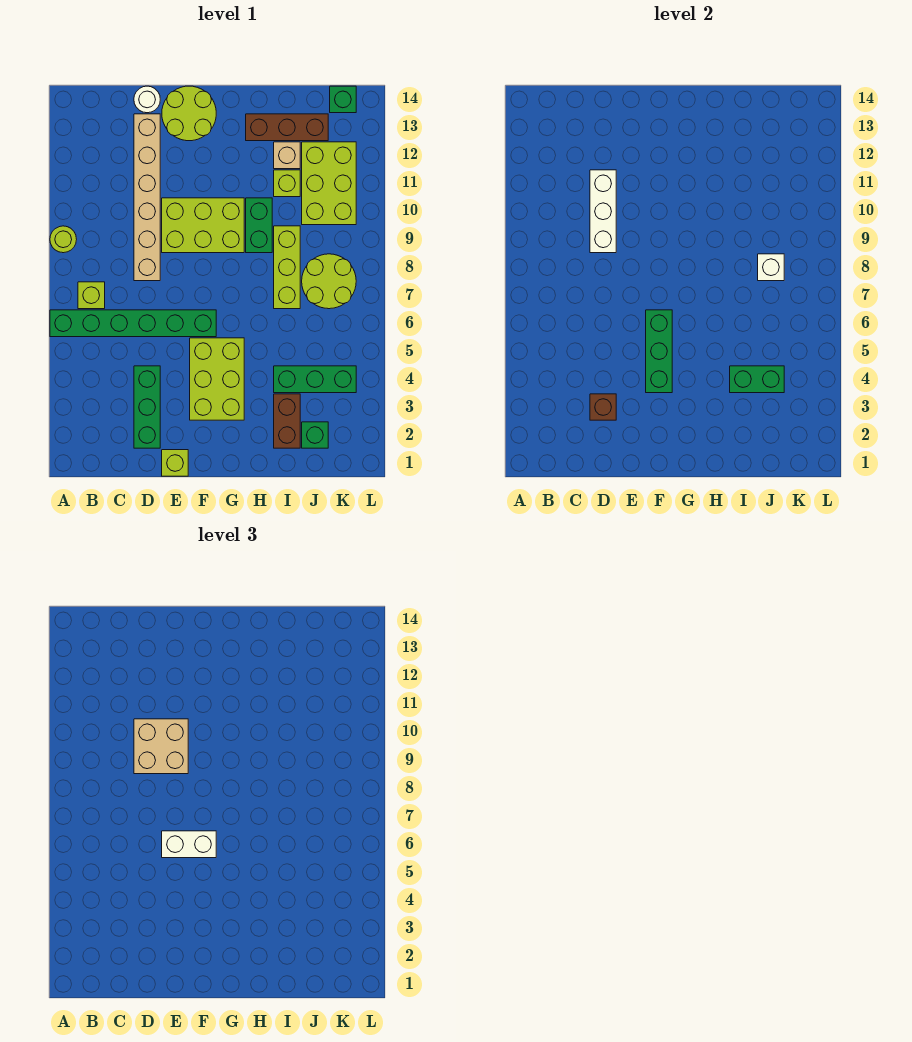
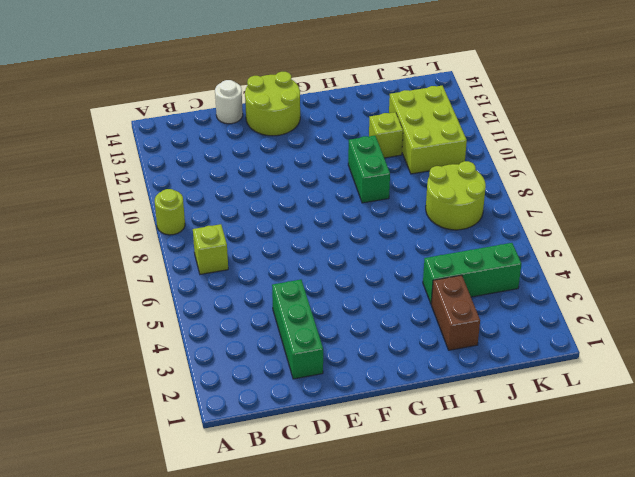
none -> green brick A6:F6 level 1
none -> tan brick D8:D13 level 1
none -> lime brick E1 level 1

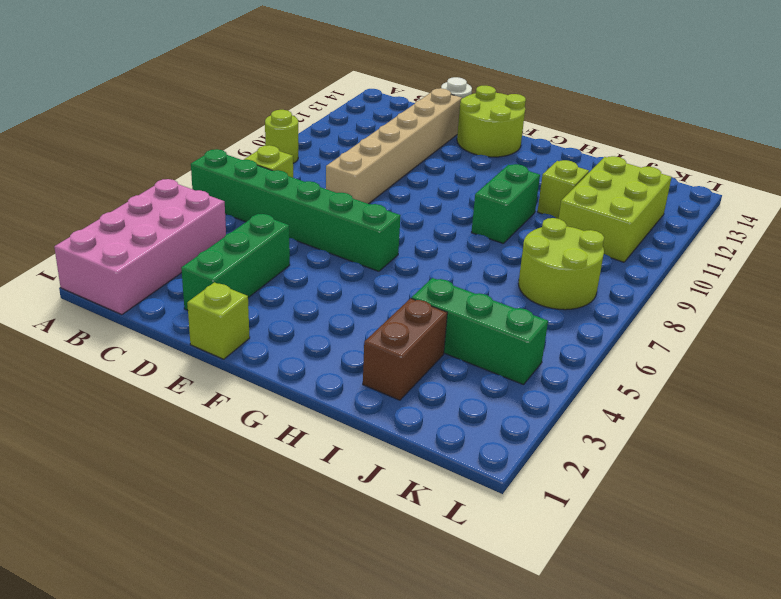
pink brick A1:B4 level 1 -> none
none -> lime brick E9:G10 level 1
none -> lime brick F3:G5 level 1
none -> brown brick H13:J13 level 1

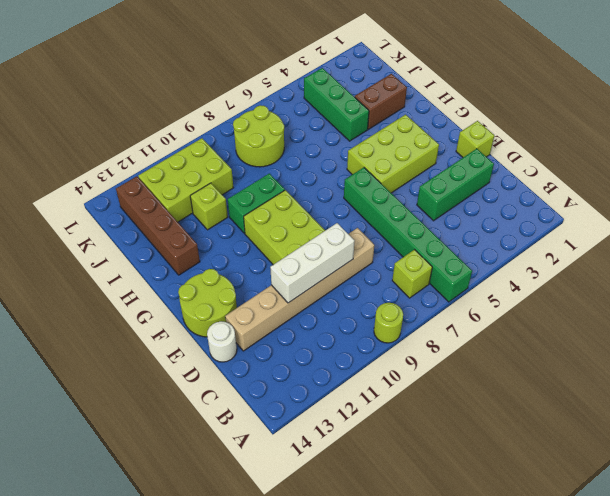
brown brick H13:K13 level 1 -> brown brick H13:J13 level 1
none -> lime brick I7:I9 level 1
none -> tan brick I12 level 1
none -> green brick J2 level 1

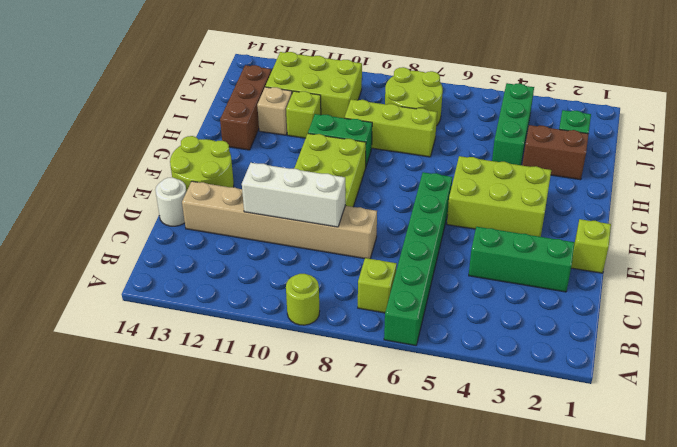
none -> green brick K14 level 1
none -> brown brick D3 level 2
none -> green brick F4:F6 level 2

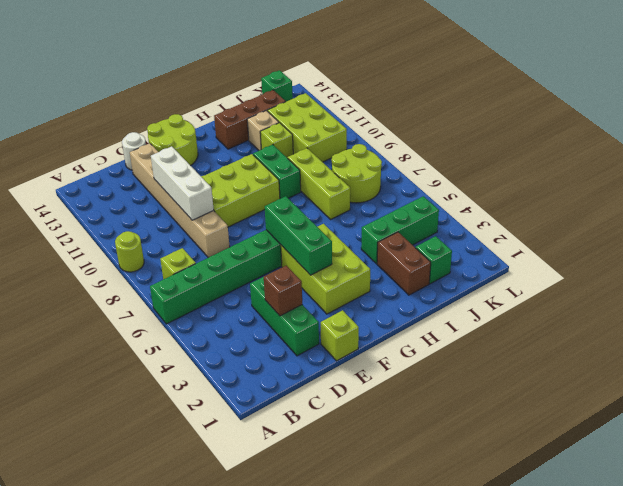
none -> green brick I4:J4 level 2
none -> white brick J8 level 2
none -> tan brick D9:E10 level 3

